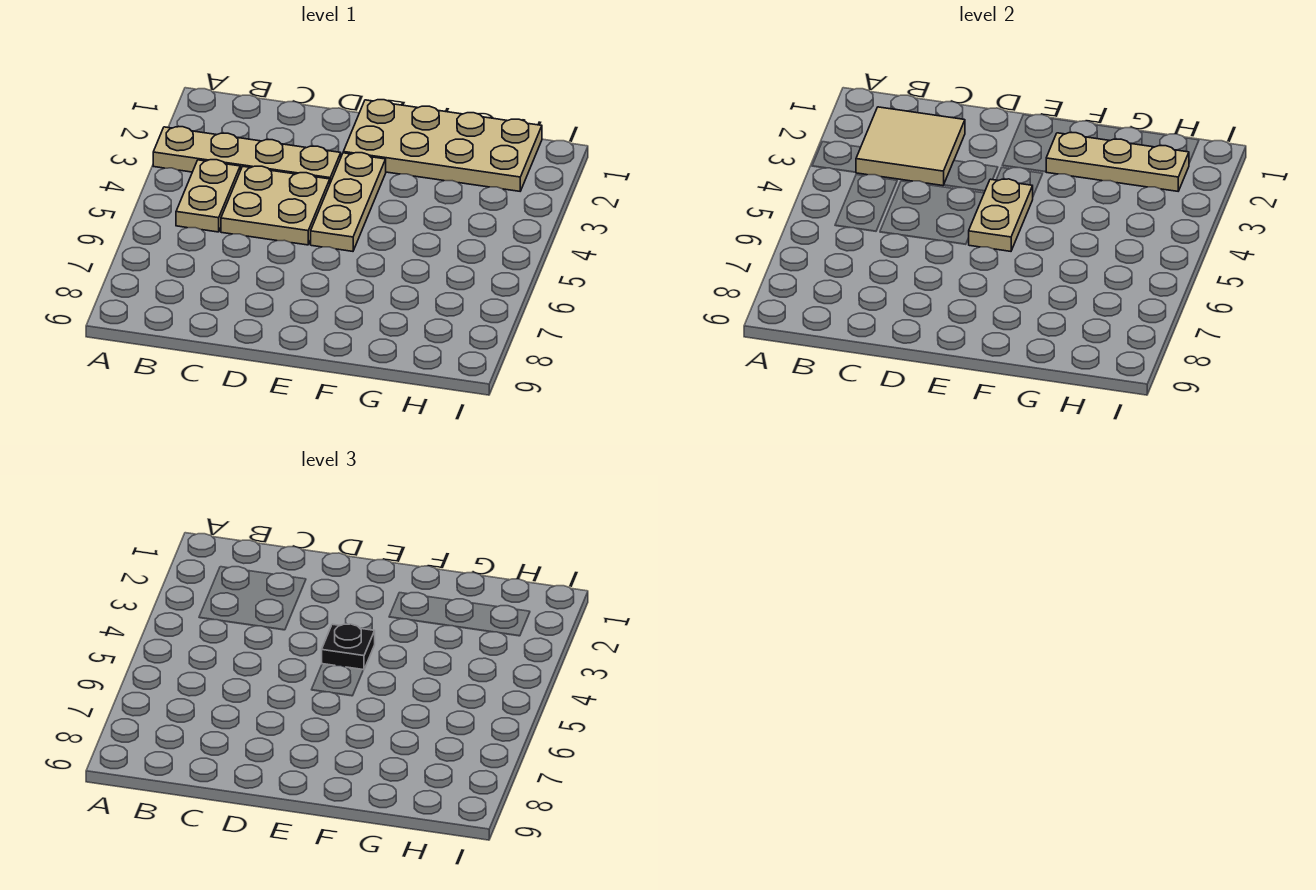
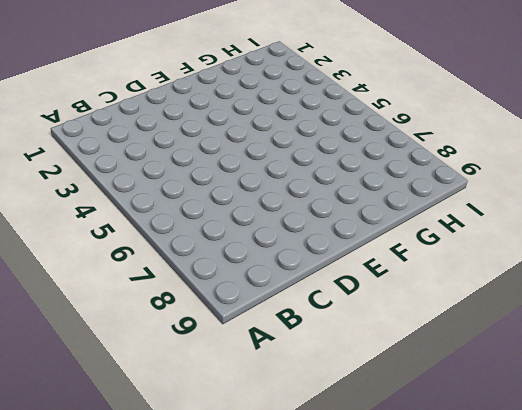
none -> tan plate A3:D3 level 1
none -> tan plate B4:B5 level 1

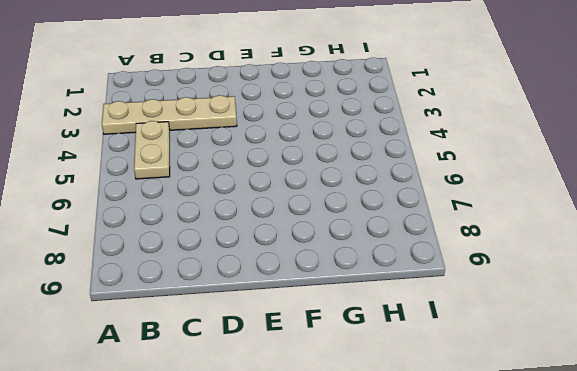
none -> tan plate C4:D5 level 1
none -> tan plate E1:H2 level 1

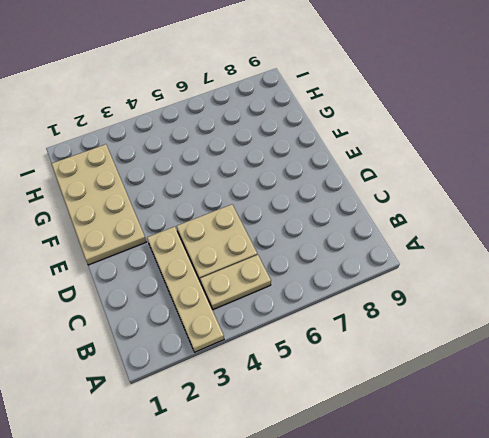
none -> tan plate E3:E5 level 1
none -> tan tile B2:C3 level 2

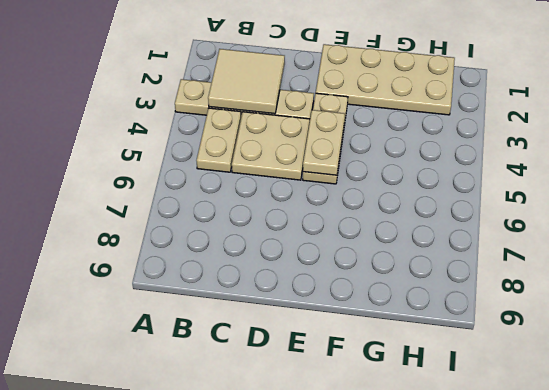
none -> tan plate F2:H2 level 2
none -> black plate E4 level 3

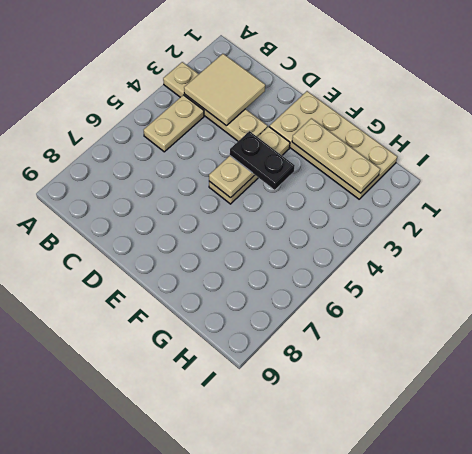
black plate E4:F4 level 3 -> black plate E4 level 3
none -> tan plate C4:D5 level 1

